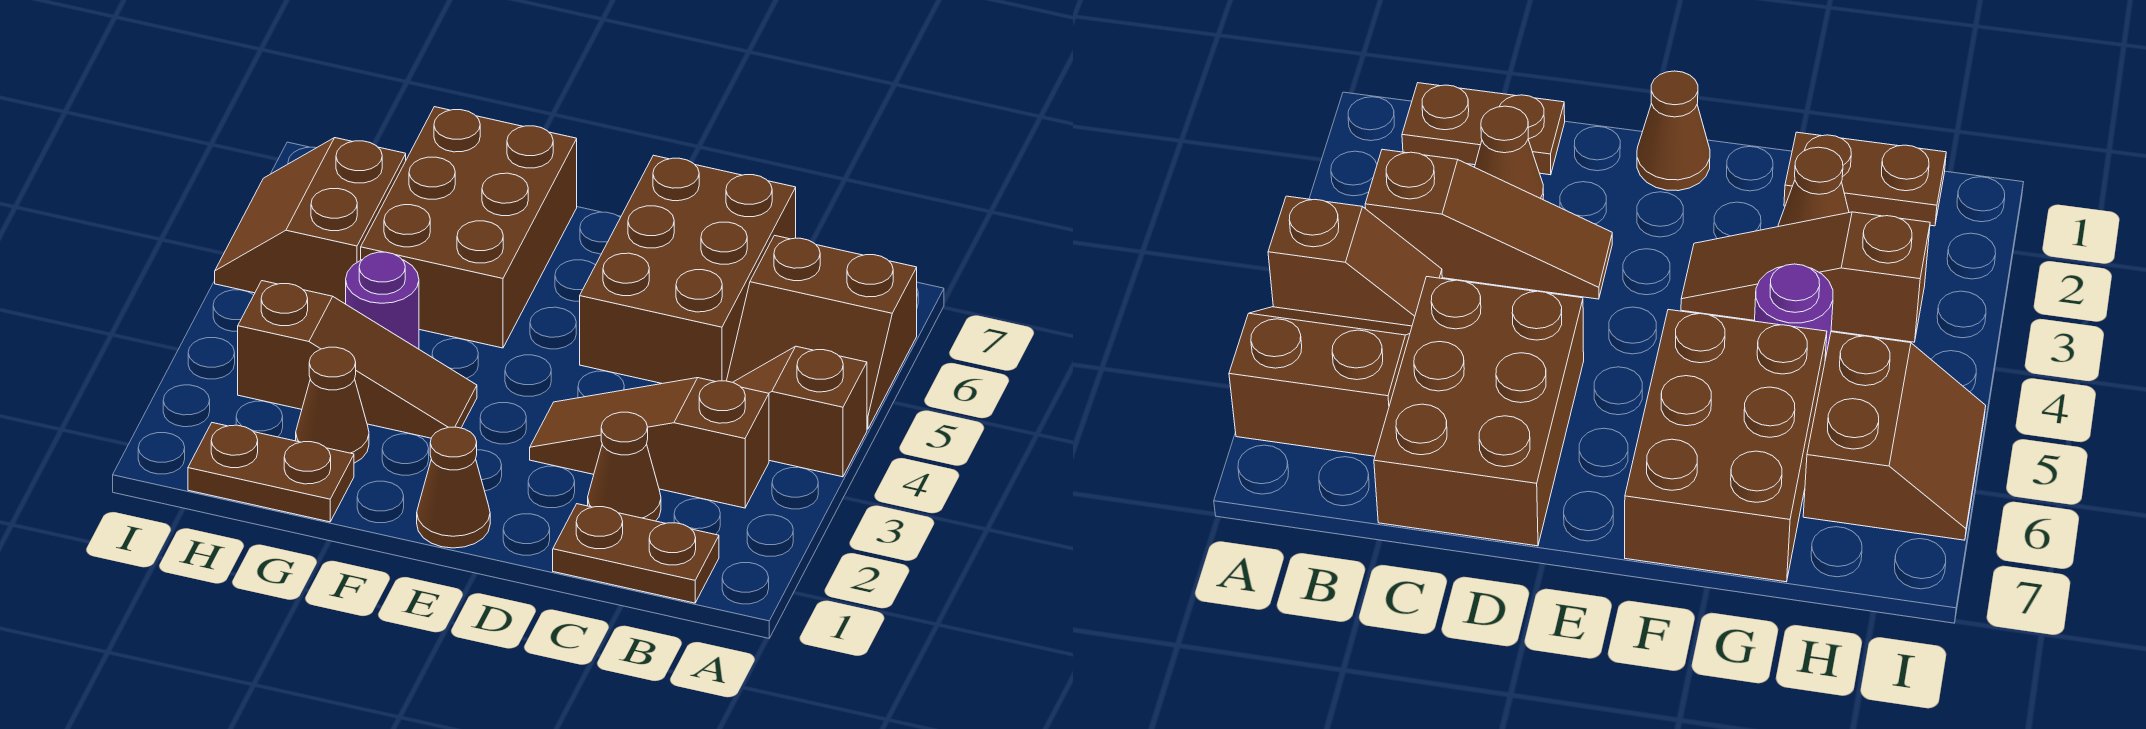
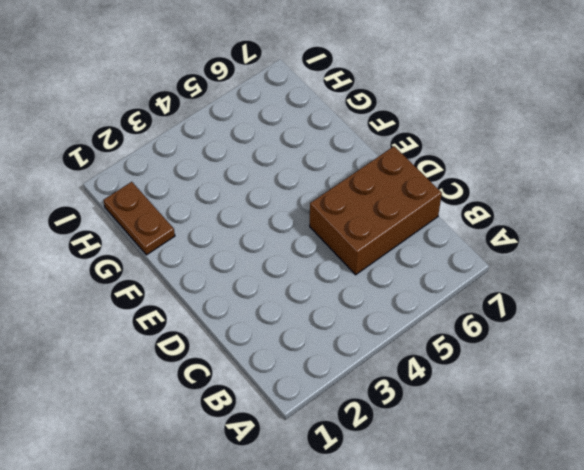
none -> brown slope A4:B4 level 1 top A
none -> brown slope A5:B6 level 1 top 6
none -> brown plate B1:C1 level 1

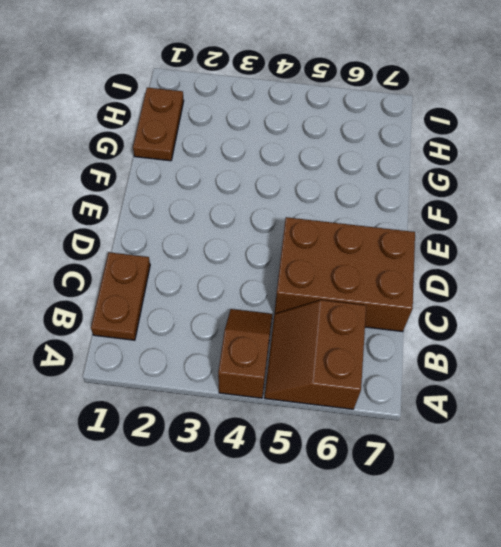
none -> brown slope B3:D3 level 1 top B
none -> brown cone C2 level 1
none -> brown cone E1 level 1

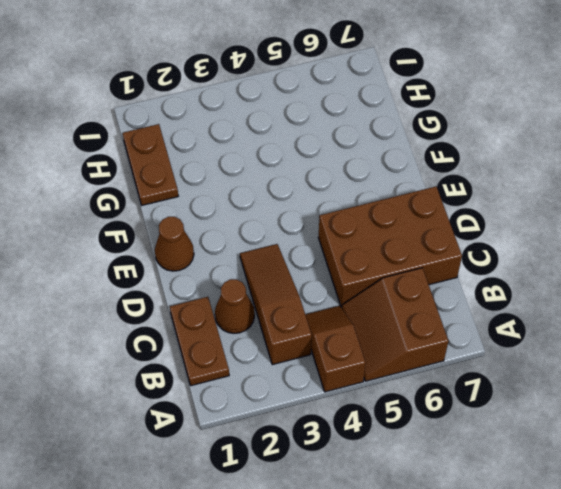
none -> brown slope F3:H3 level 1 top H
none -> brown brick F5:G7 level 1
none -> brown cone G2 level 1

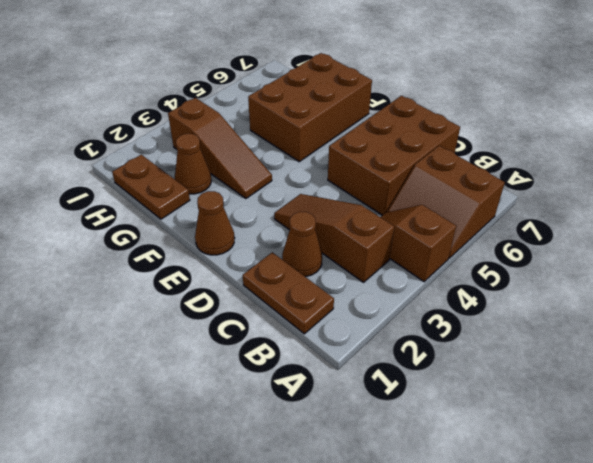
none -> purple round brick G4 level 1
none -> brown slope H5:I6 level 1 top H

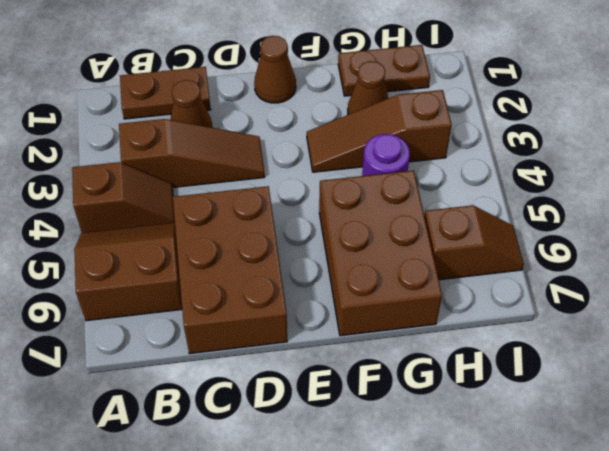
brown slope H6:I6 level 1 top H -> brown slope H5:I6 level 1 top H

